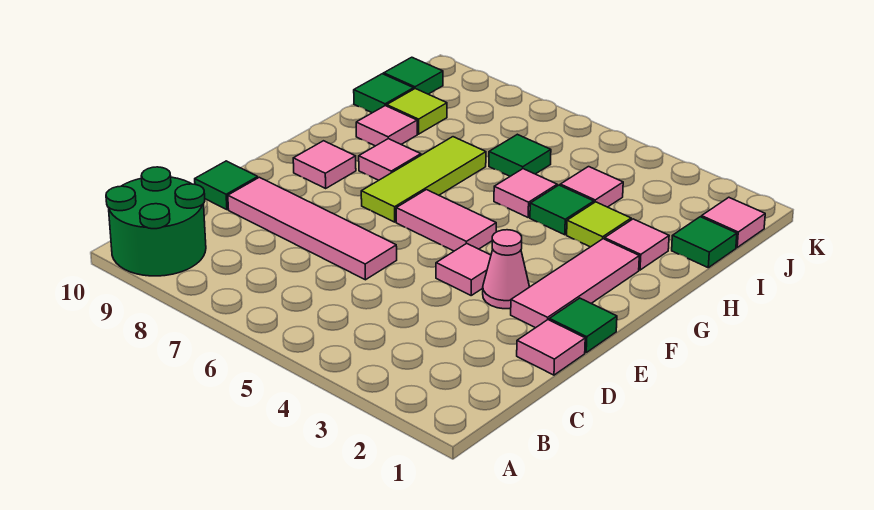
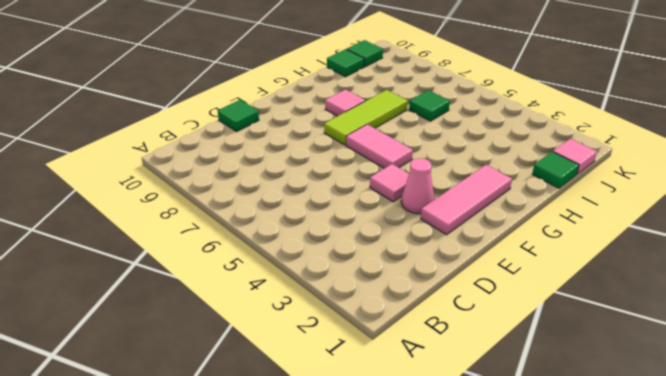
none -> green round brick A9:B10 level 1
none -> pink tile D1 level 1
none -> pink tile D6:D9 level 1

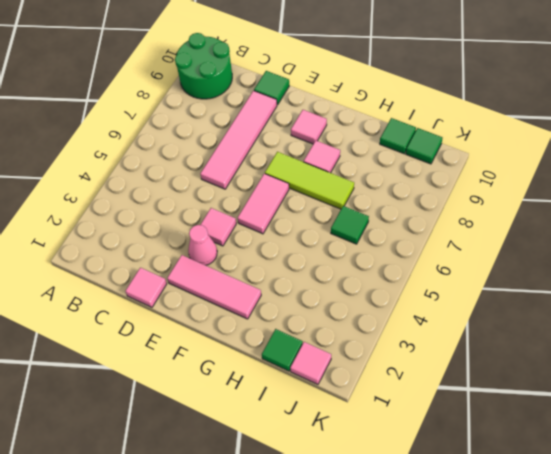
none -> green tile E1 level 1
none -> pink tile H2 level 1
none -> lime tile H3 level 1

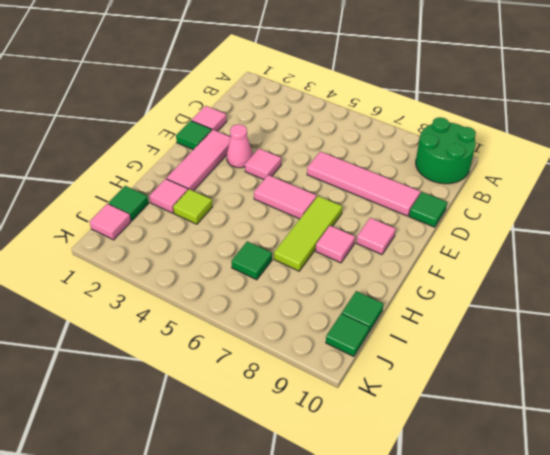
none -> green tile H4 level 1
none -> pink tile H5 level 1
none -> pink tile H9 level 1

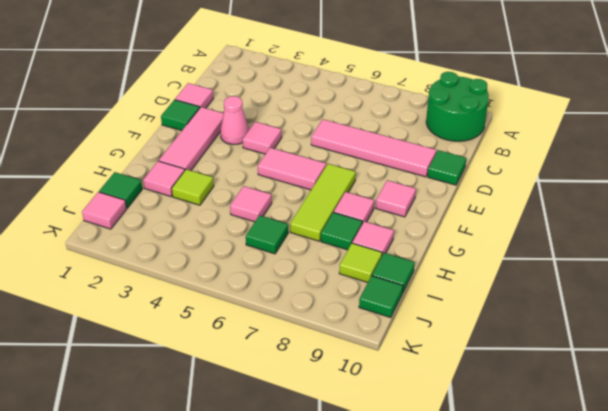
green tile H8 level 1 -> green tile H4 level 1
none -> pink tile I4 level 1

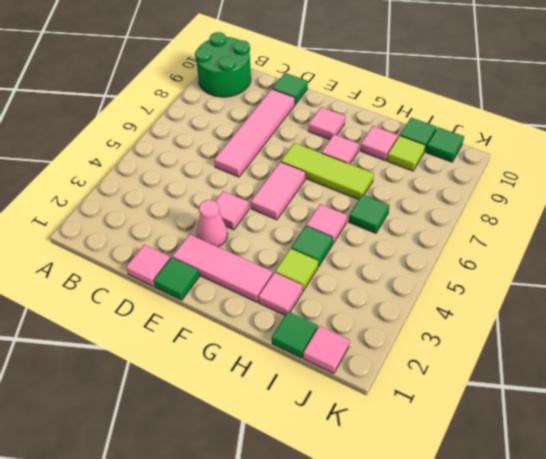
none -> pink tile I4 level 1

